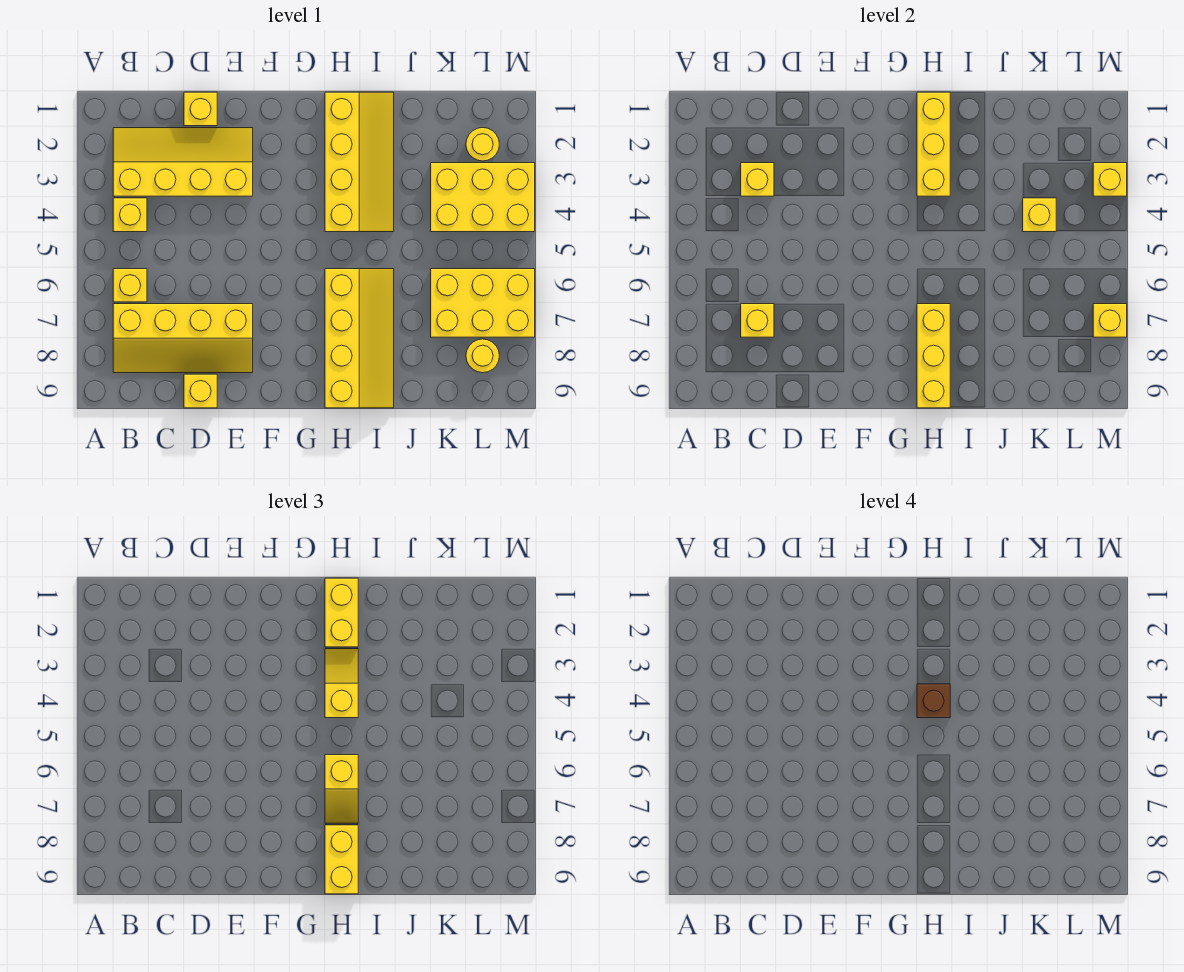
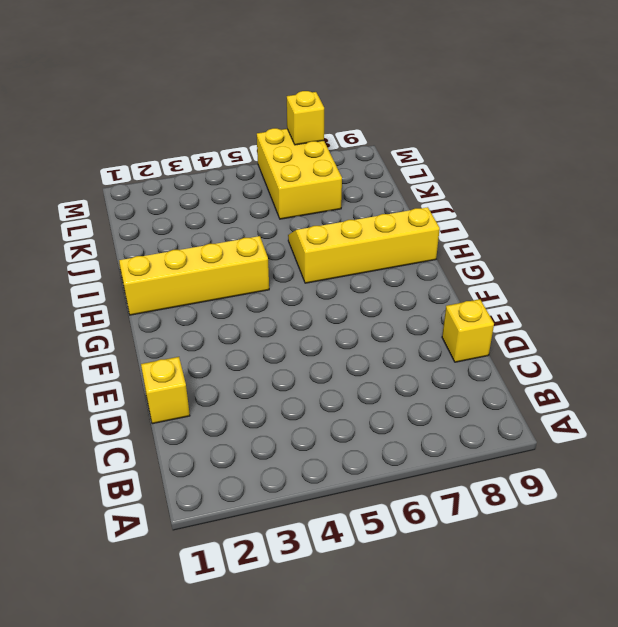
none -> yellow slope B2:E3 level 1 top 3
none -> yellow brick B4 level 1
none -> yellow brick B6 level 1

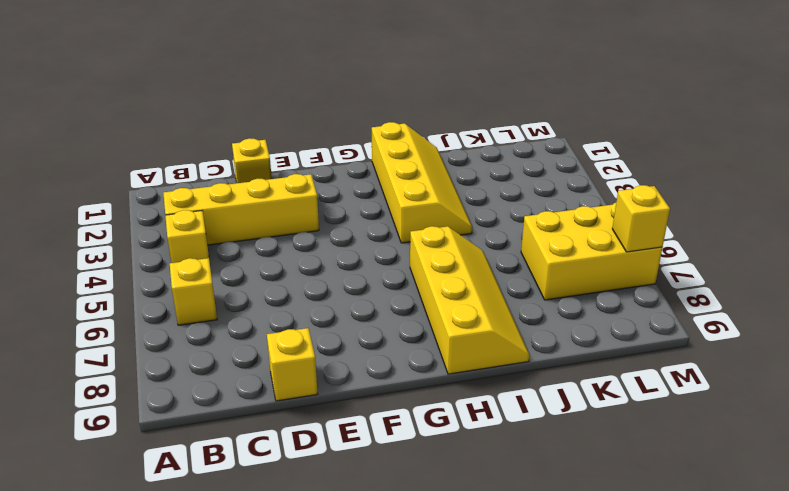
none -> yellow slope B7:E8 level 1 top 7
none -> yellow brick K3:M4 level 1
none -> yellow round brick L2 level 1

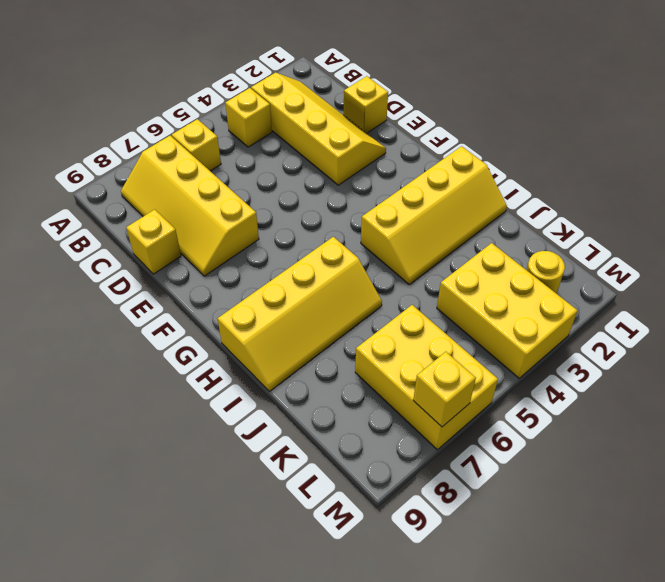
none -> yellow round brick L8 level 1
none -> yellow brick C3 level 2
none -> yellow brick C7 level 2

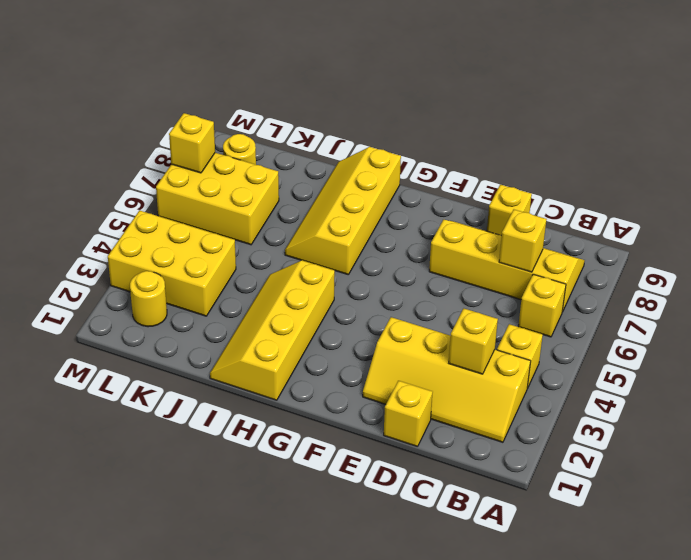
none -> yellow brick H1:H3 level 2
none -> yellow brick H7:H9 level 2
none -> yellow brick K4 level 2

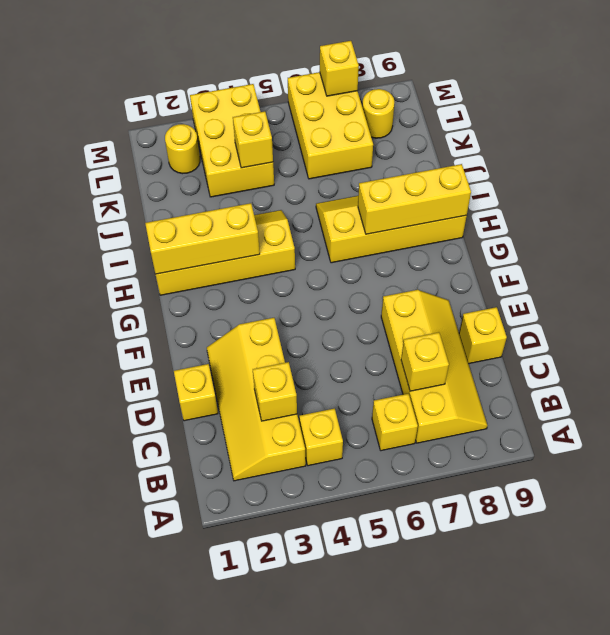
none -> yellow brick M3 level 2
none -> yellow brick H1:H2 level 3
none -> yellow slope H3:H4 level 3 top 4

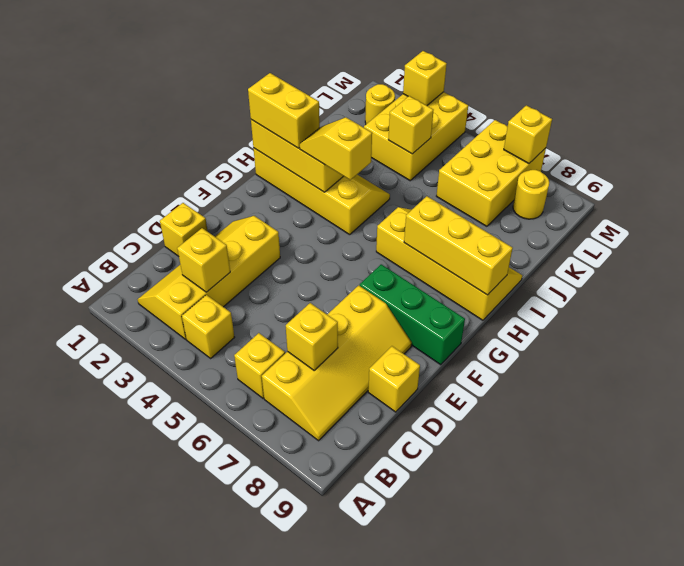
green brick F7:F9 level 1 -> none
none -> yellow slope H6:H7 level 3 top 6
none -> yellow brick H8:H9 level 3
none -> brown brick H4 level 4

